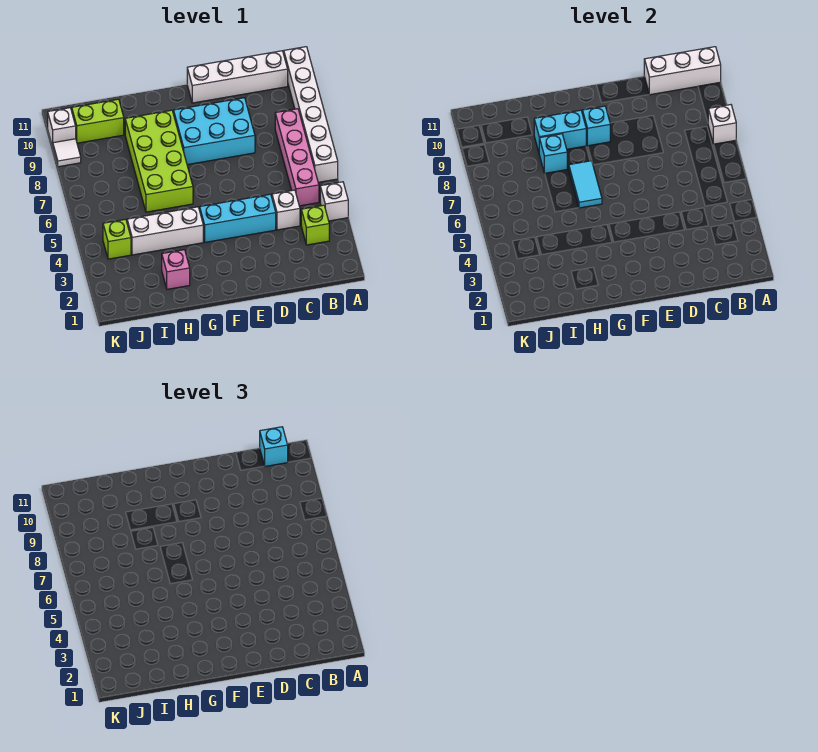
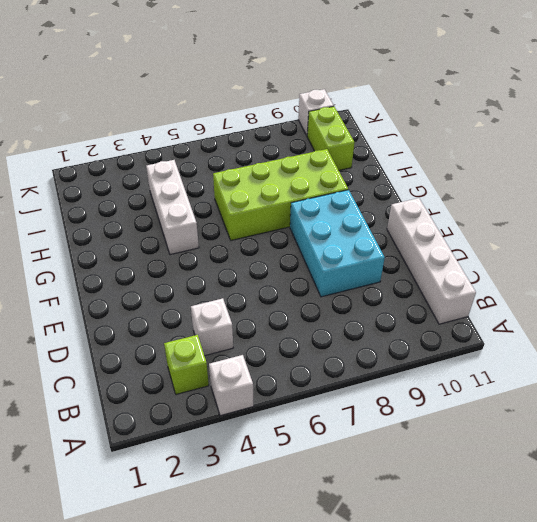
none -> white brick A6:A11 level 1
none -> pink brick B5:B8 level 1
none -> cyan brick D4:F4 level 1

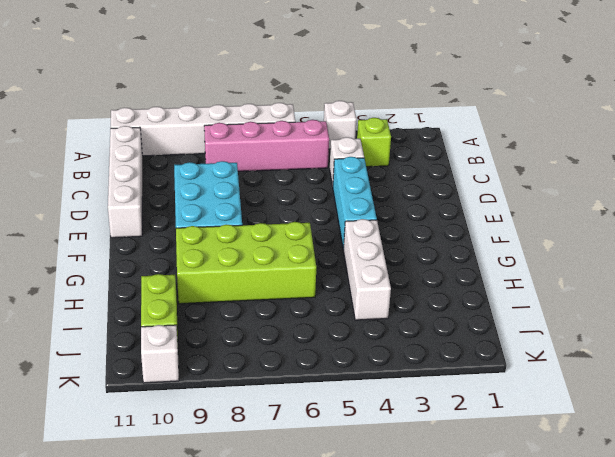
none -> pink brick H2 level 1
none -> lime brick J4 level 1
none -> white tile K9 level 1

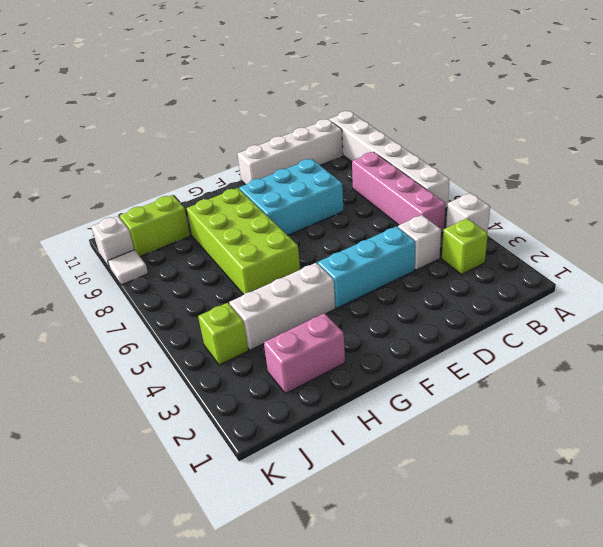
pink brick H2:I2 level 1 -> pink brick H2 level 1
none -> white brick A8 level 2
none -> white brick A11:C11 level 2
none -> cyan brick F9 level 2

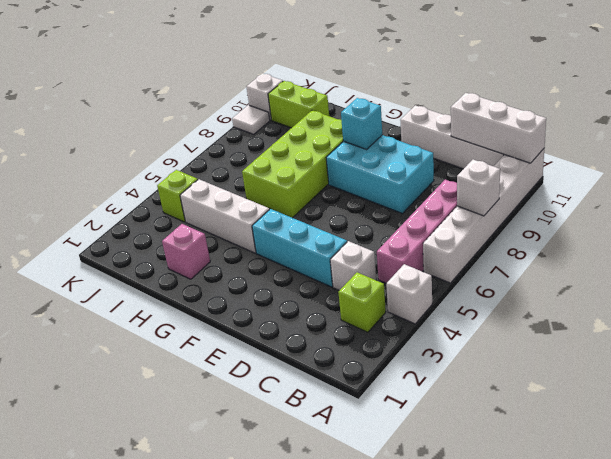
none -> cyan tile G6:G7 level 2
none -> cyan brick G9:H9 level 2
none -> cyan brick H8 level 2

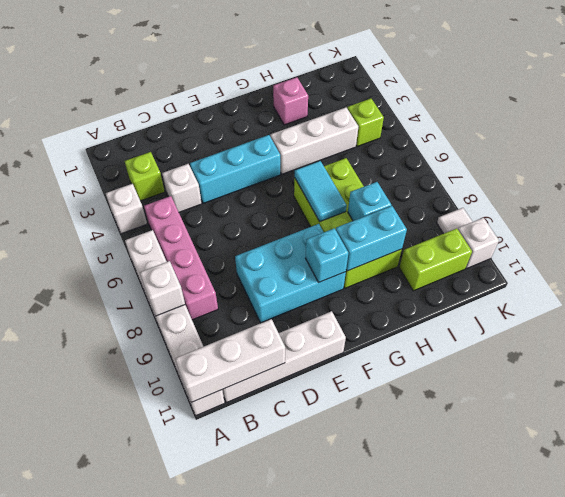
none -> cyan brick B11 level 3

